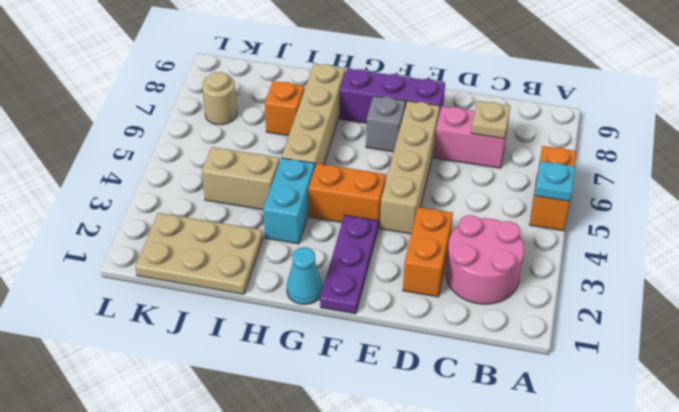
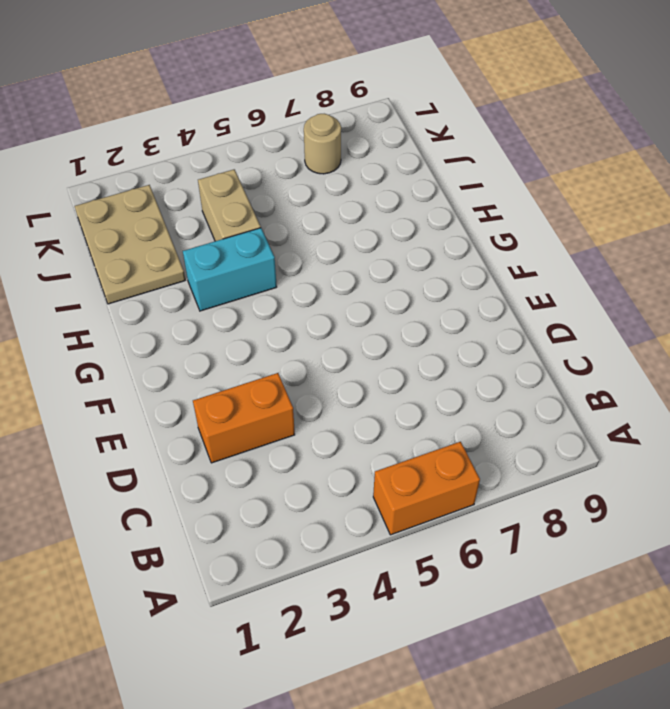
none -> pink round brick B2:C3 level 1
none -> pink brick C7:D7 level 1
none -> tan brick E4:E7 level 1

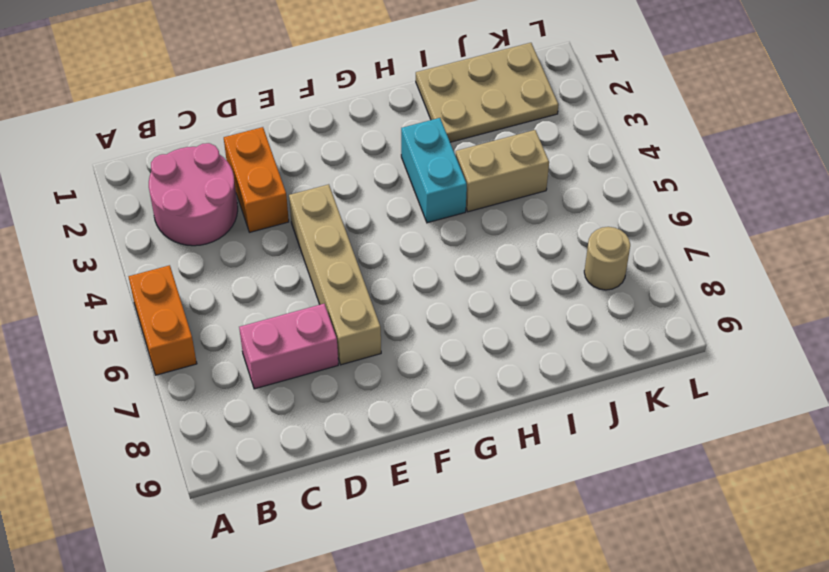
none -> purple brick E8:G8 level 1
none -> purple plate F1:F3 level 1
none -> orange brick F4:G4 level 1

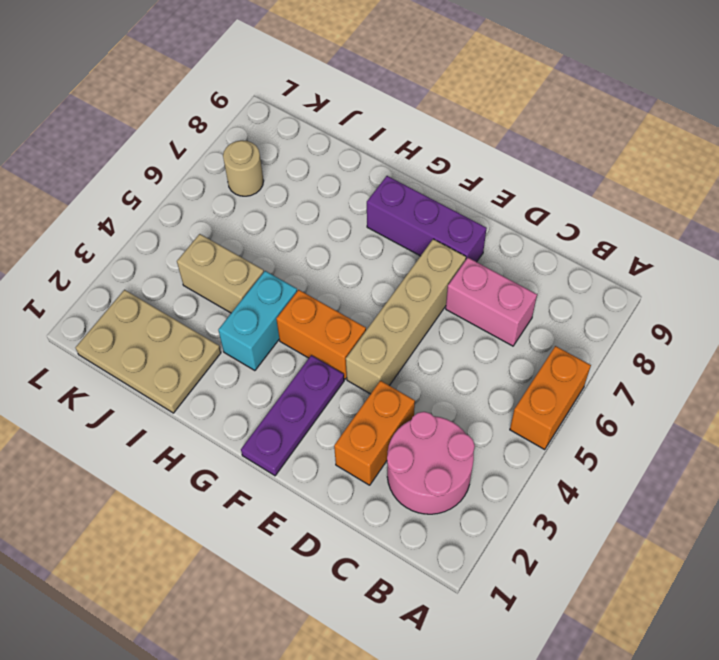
none -> grey brick F7 level 1
none -> cyan cone G1 level 1
none -> tan brick H5:H8 level 1

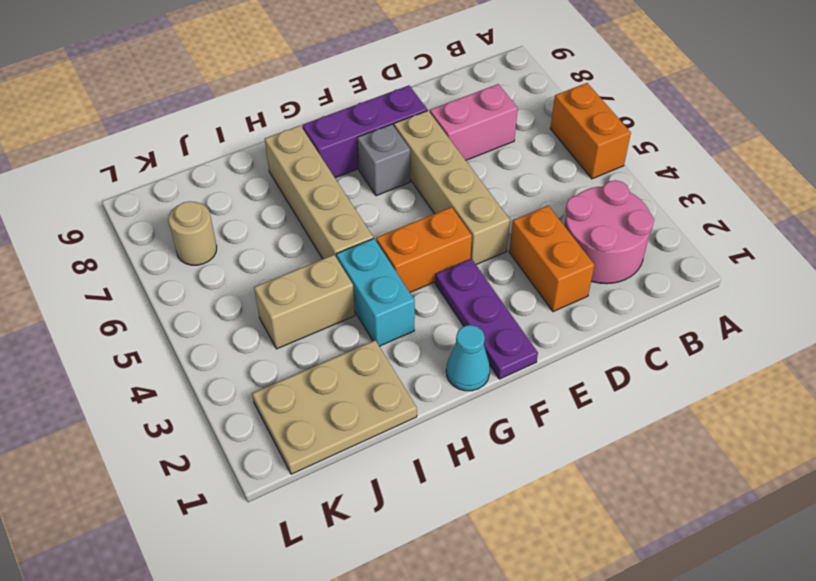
none -> orange brick I7 level 1
none -> cyan plate A5 level 2
none -> tan plate C7 level 2

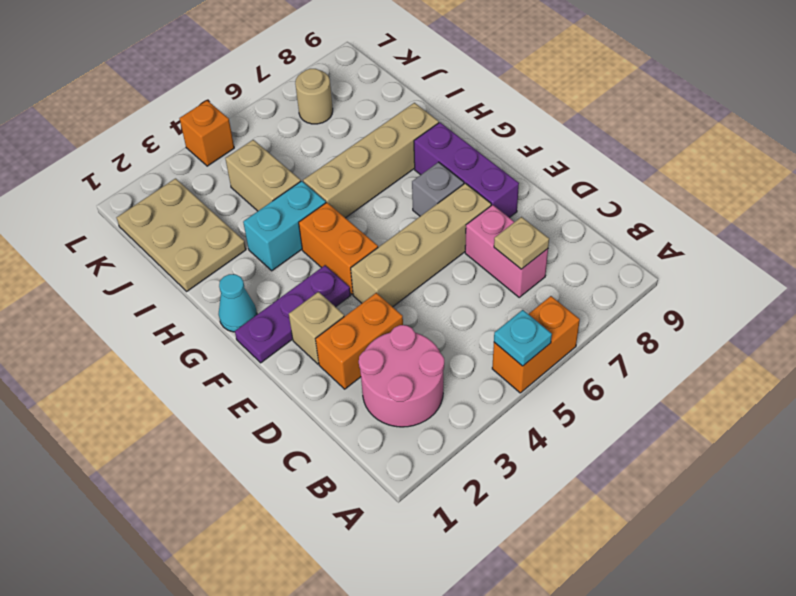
tan brick E2 level 1 -> none
orange brick L4 level 1 -> orange brick I7 level 1

